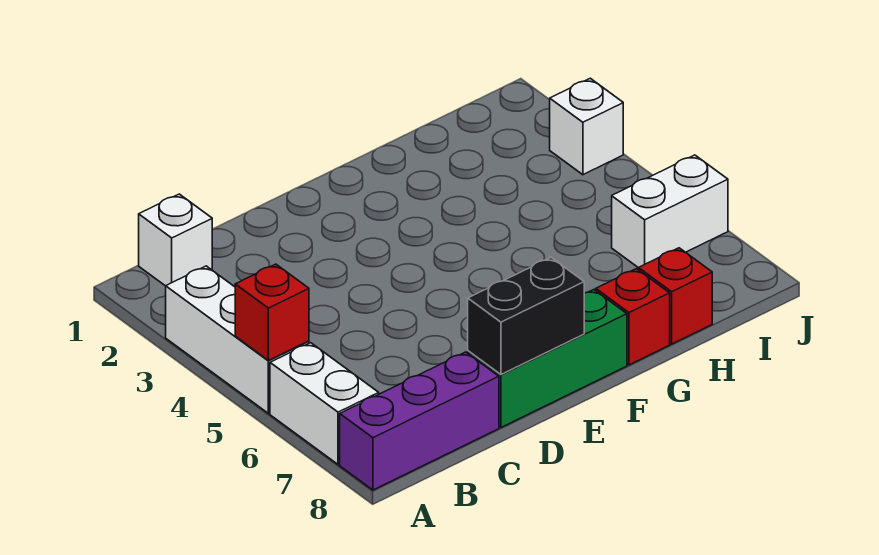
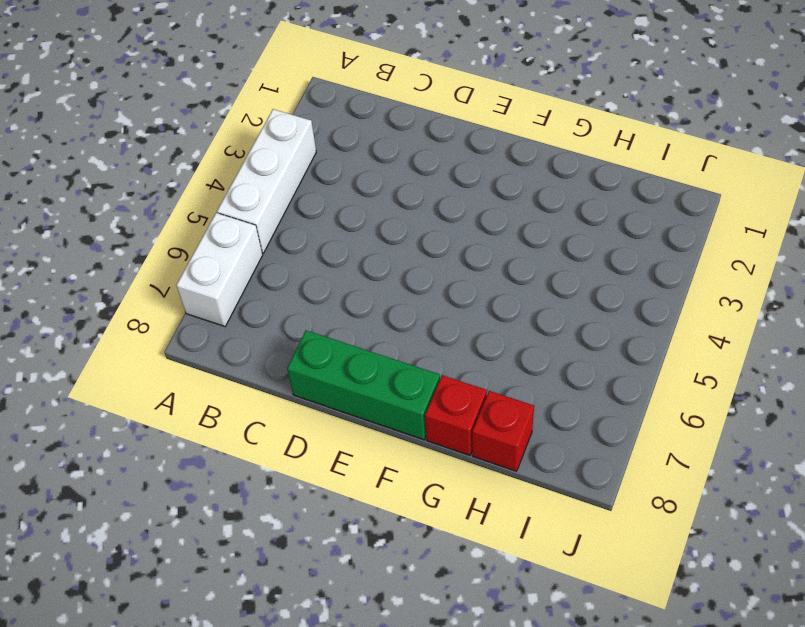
none -> purple brick A8:C8 level 1
none -> white brick B1 level 1

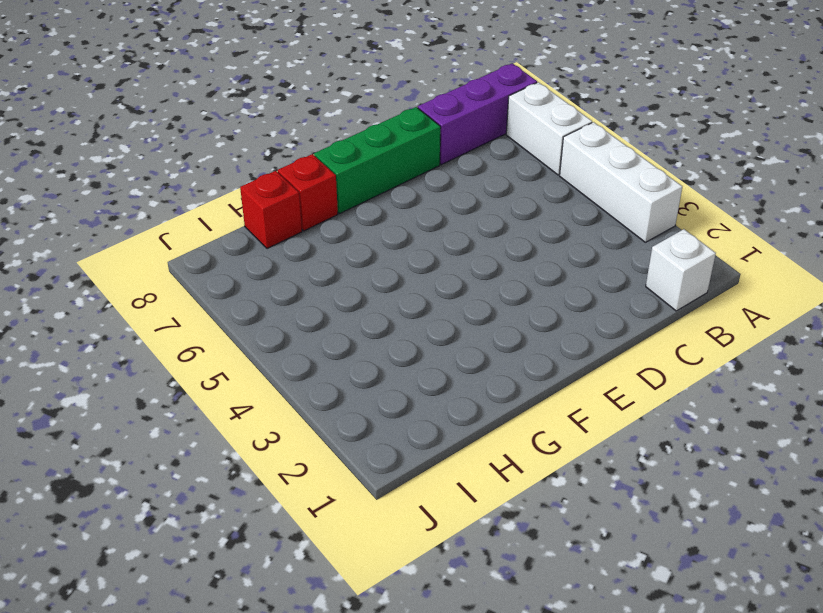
none -> white brick I6:J6 level 1
none -> white brick J3 level 1

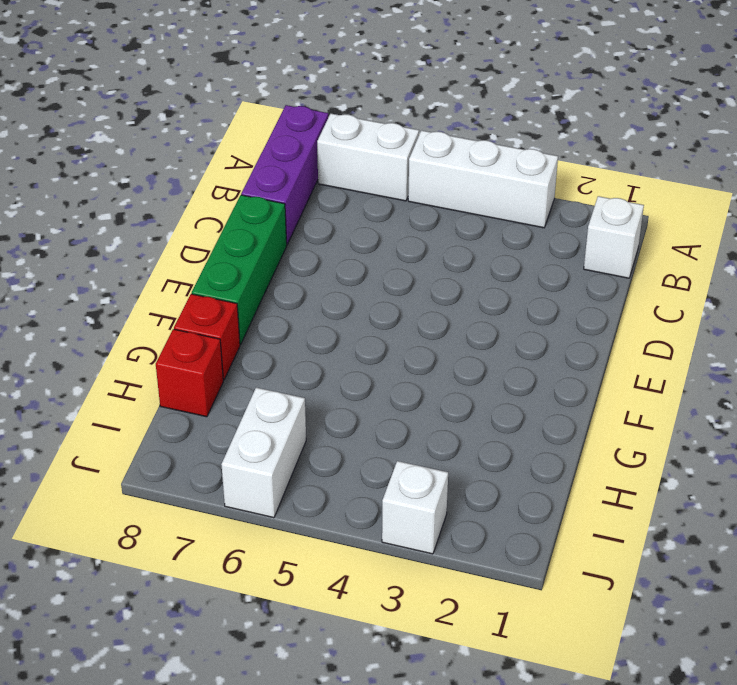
none -> red brick A5 level 2
none -> black brick D8:E8 level 2

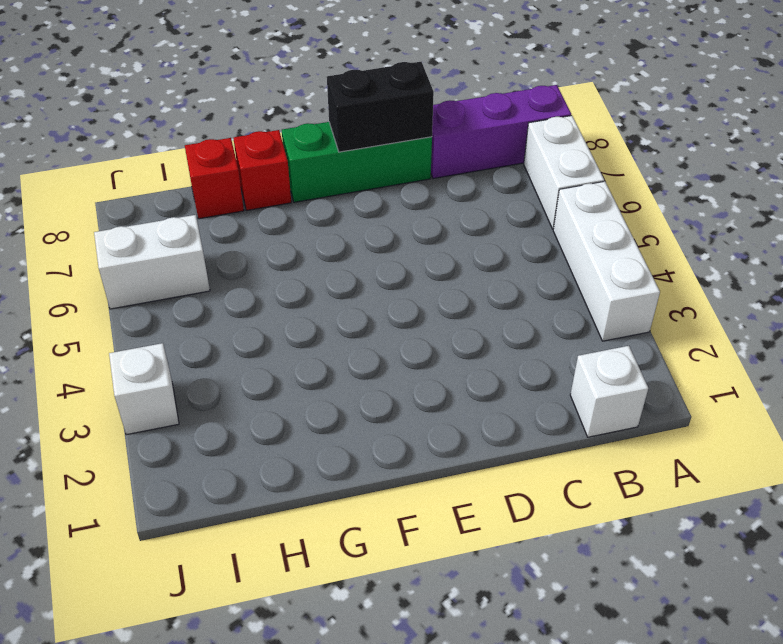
none -> red brick A5 level 2

